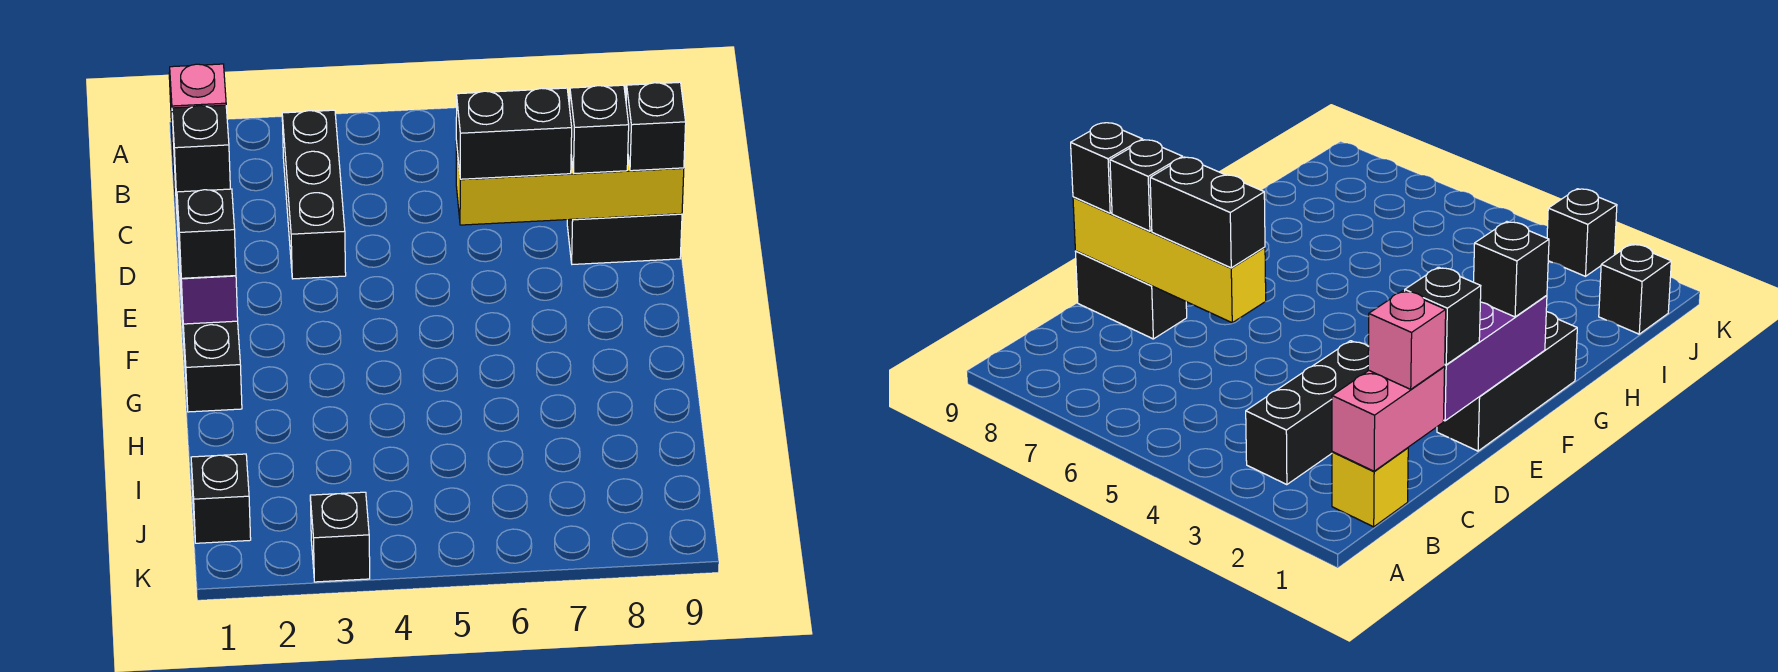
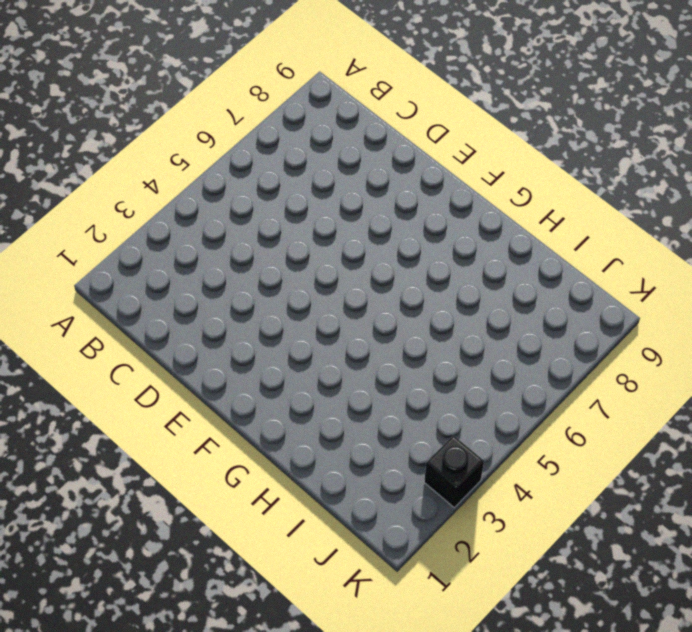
none -> yellow brick B1 level 1
none -> black brick B3:D3 level 1
none -> black brick D8:D9 level 1

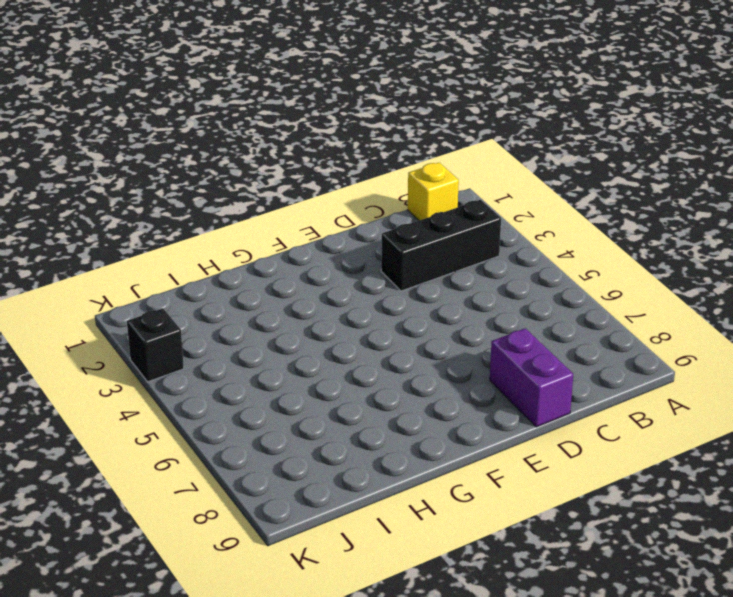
purple brick D8:D9 level 1 -> black brick D8:D9 level 1
none -> black brick E1:G1 level 1
none -> black brick J1 level 1
none -> pink brick B1:C1 level 2

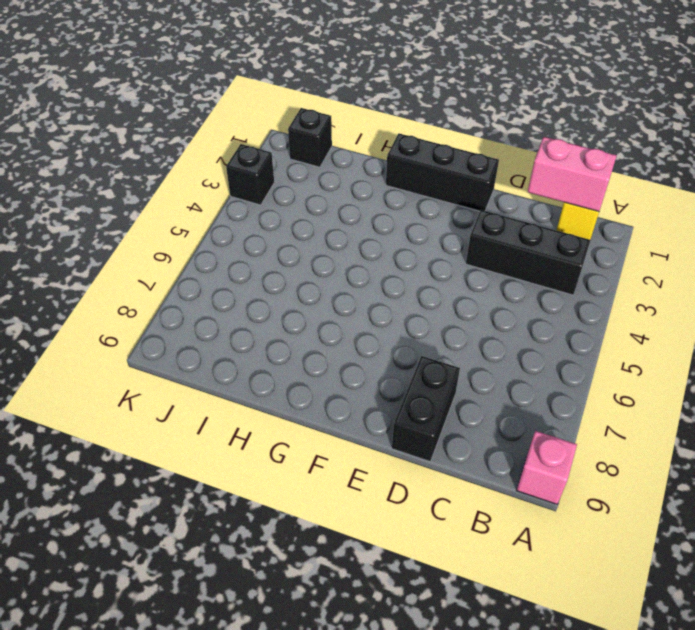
pink brick A9 level 1 -> pink brick C1 level 3
none -> purple brick D1:F1 level 2
none -> yellow brick D6:D9 level 2
none -> black brick D1 level 3

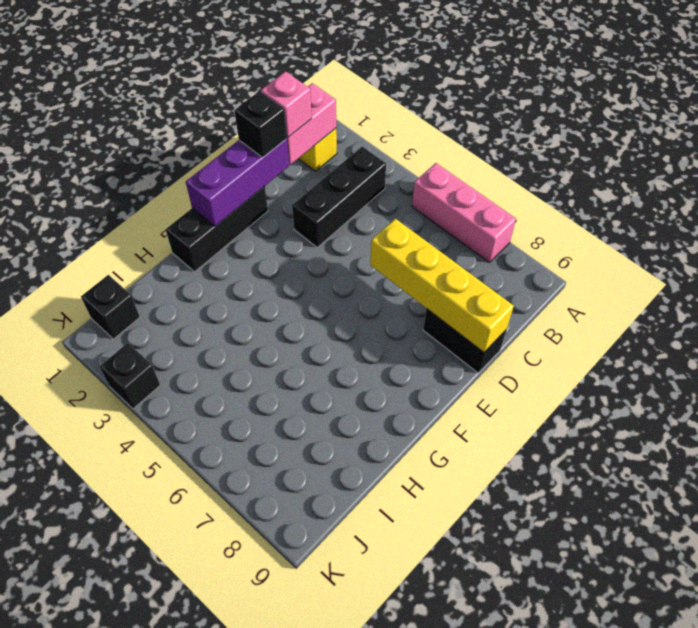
pink brick A5:A7 level 1 -> none
none -> black brick D6:D7 level 3
none -> black brick D8 level 3
none -> black brick D9 level 3

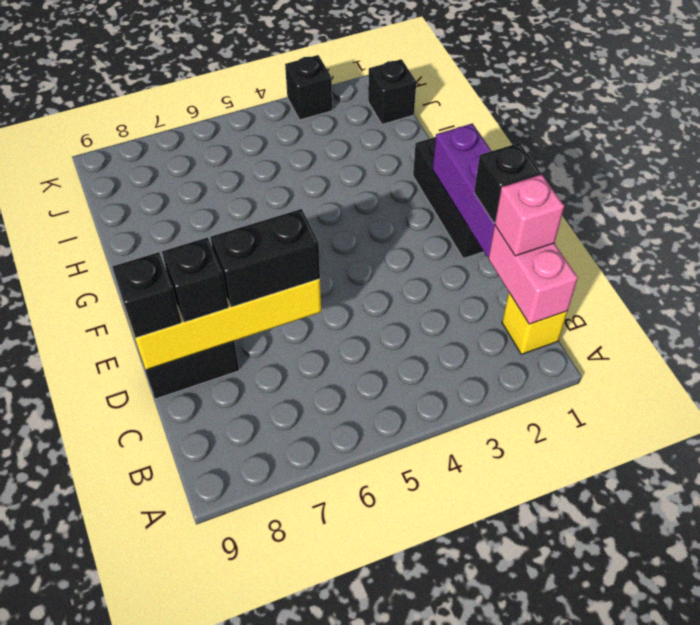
none -> black brick B3:D3 level 1
none -> black brick F1 level 3

